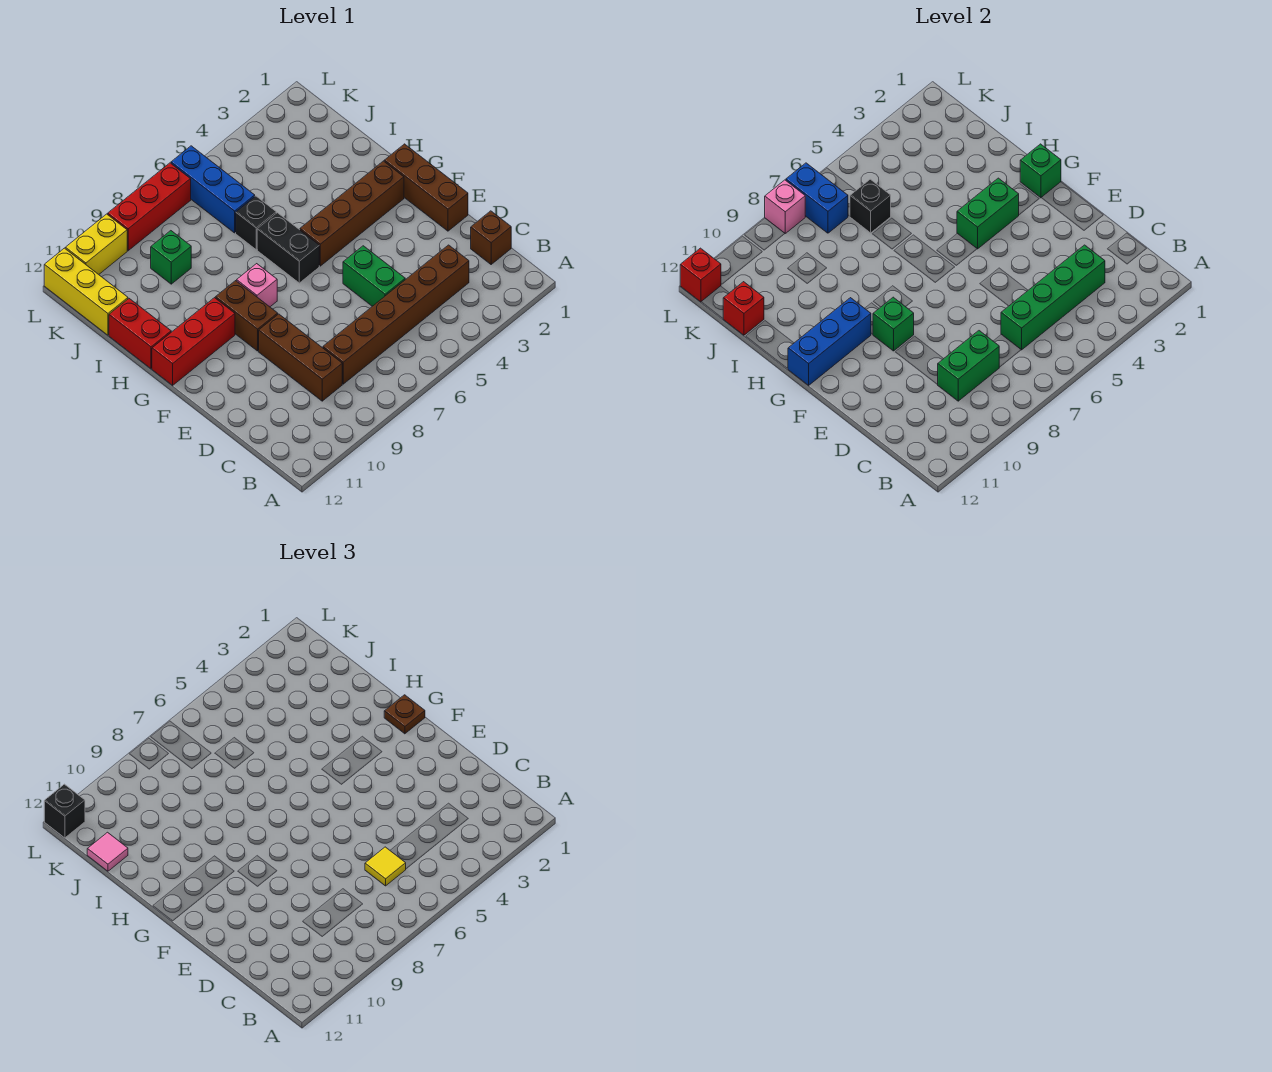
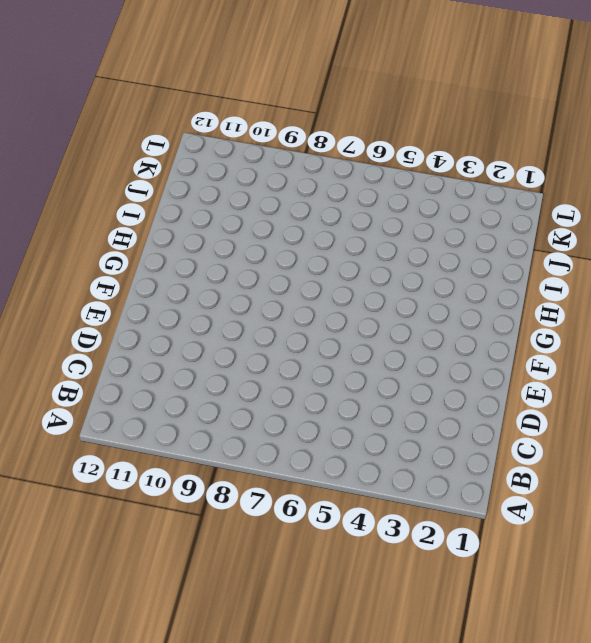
none -> brown brick C1 level 1
none -> brown brick C3:C8 level 1
none -> brown brick C9:E9 level 1
none -> green brick D5:E5 level 1

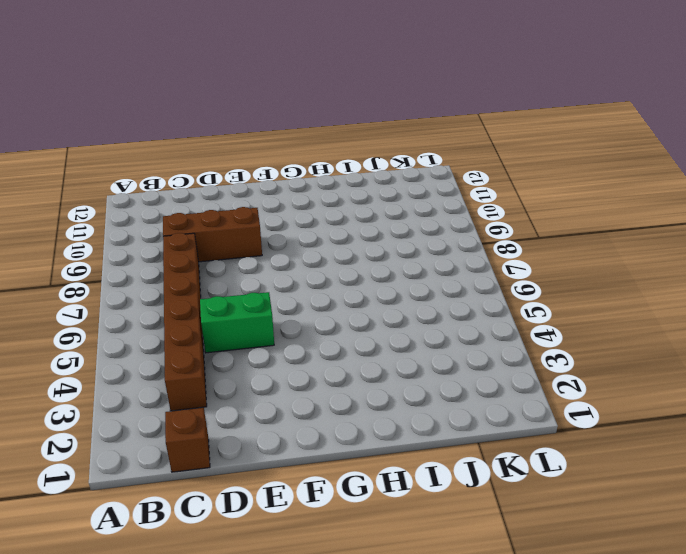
none -> brown brick E1:G1 level 1
none -> brown brick F9:G9 level 1
none -> brown brick G2:G5 level 1
none -> black brick G6:H6 level 1

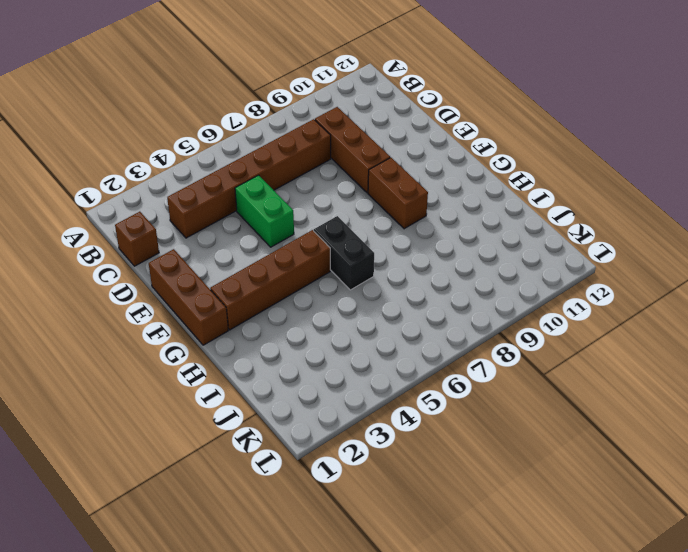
none -> pink brick G8 level 1
none -> red brick G10:G12 level 1
none -> red brick H12:I12 level 1
none -> black brick I6 level 1

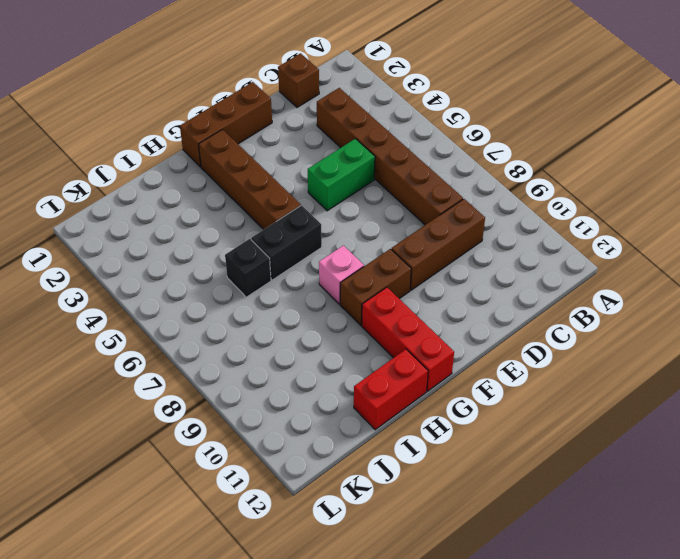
none -> blue brick J6:L6 level 1
none -> green brick J9 level 1
none -> yellow brick J12:L12 level 1
none -> red brick L7:L9 level 1

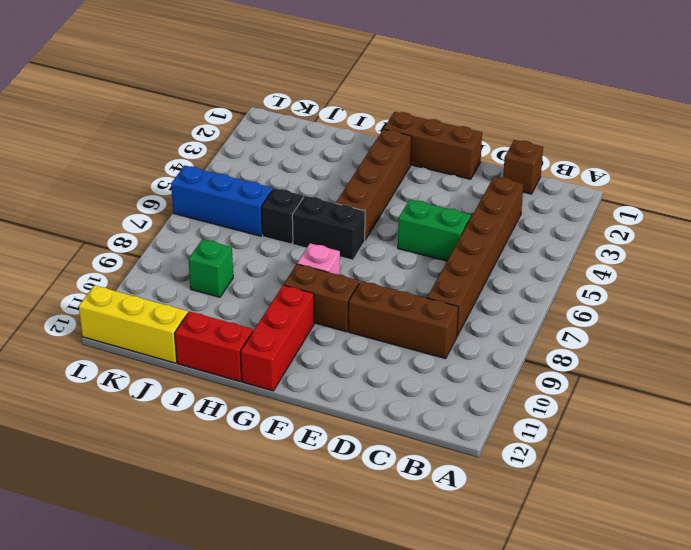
none -> red brick L7:L9 level 1
none -> yellow brick L10:L11 level 1
none -> green brick C3:C6 level 2
none -> green brick C8:C9 level 2

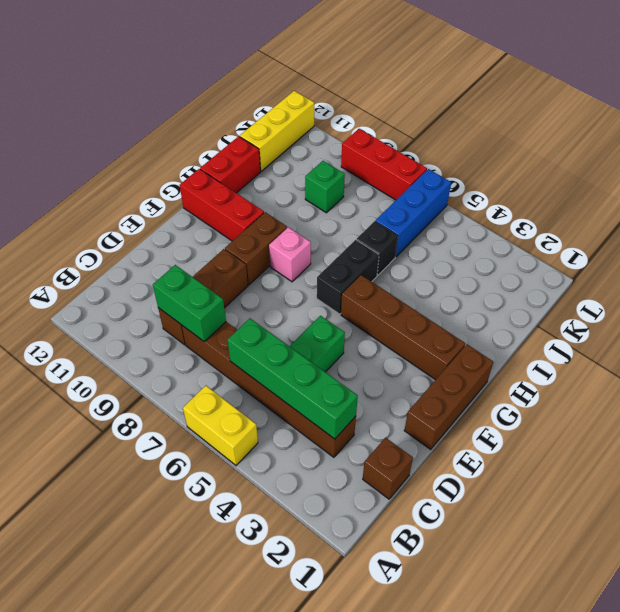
yellow brick A5:A6 level 1 -> yellow brick L10:L11 level 1
none -> green brick F9 level 2
none -> green brick G1 level 2
none -> green brick G3:G4 level 2
none -> blue brick G10:G12 level 2

